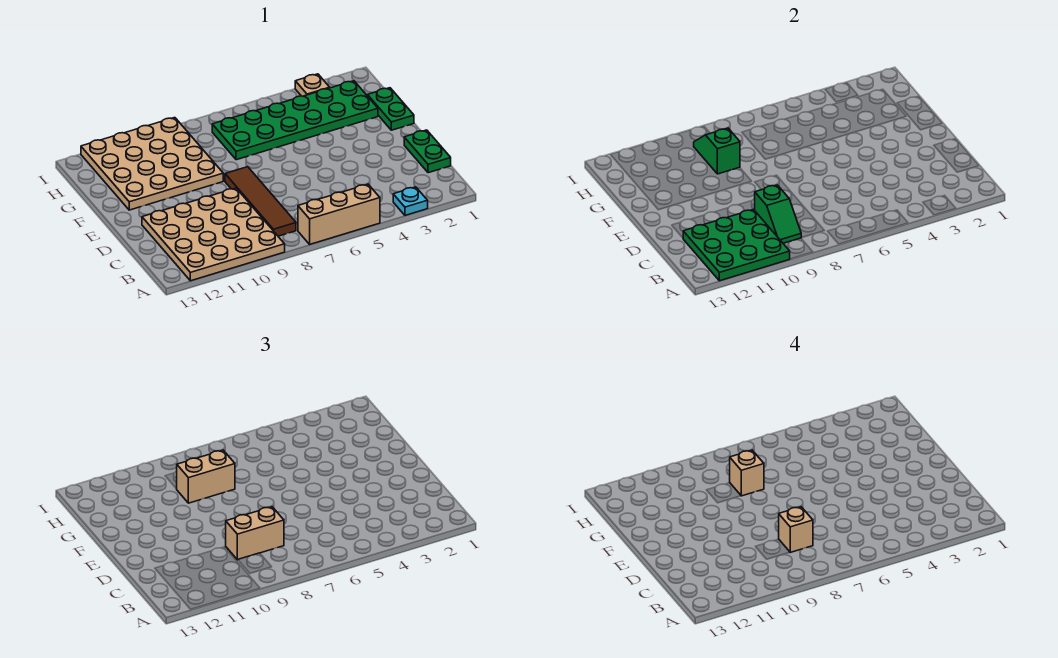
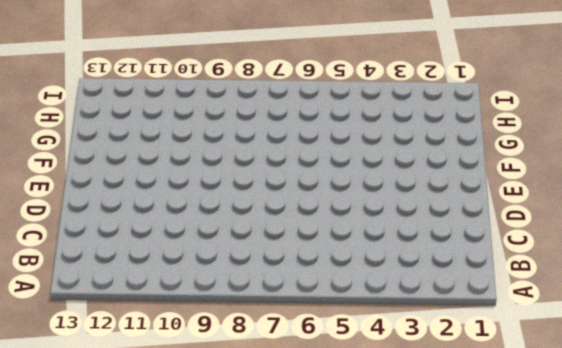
none -> cyan plate A3 level 1
none -> tan brick A5:A7 level 1
none -> tan plate A9:D12 level 1

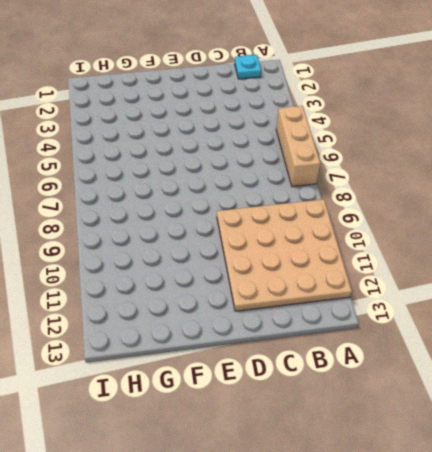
cyan plate B1 level 1 -> cyan plate A3 level 1
none -> brown tile B8:E8 level 1
none -> green plate C1:D1 level 1
none -> green plate F1:G1 level 1

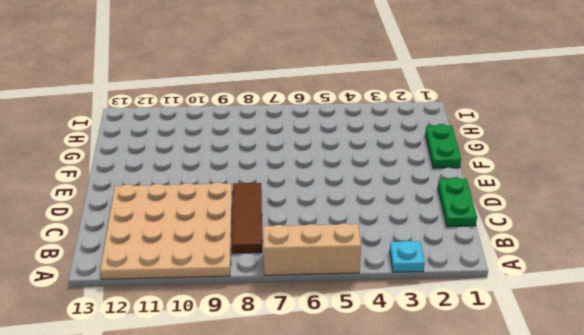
brown tile B8:D8 level 1 -> brown tile B8:E8 level 1
none -> tan plate F9:I12 level 1
none -> green plate G2:H7 level 1
none -> tan plate I3 level 1

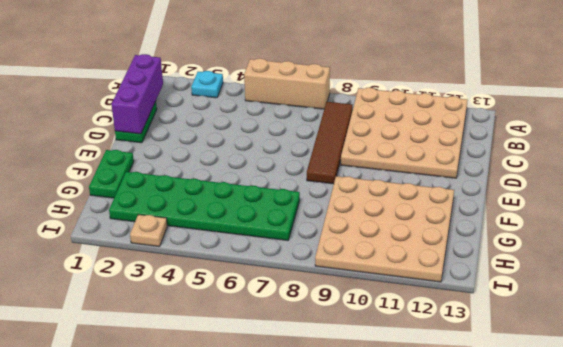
purple brick B1:D1 level 2 -> none
none -> green plate A10:C12 level 2
none -> green slope B9:C9 level 2 top C
none -> green slope G9:H9 level 2 top G

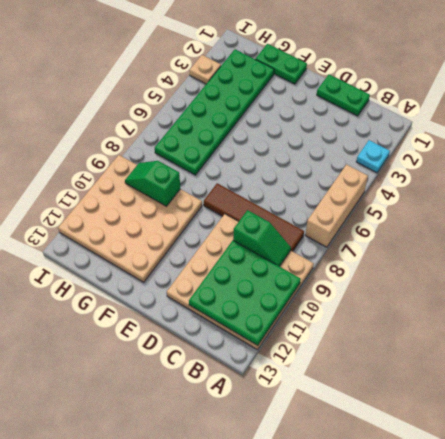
none -> tan brick C8:C9 level 3
none -> tan brick G8:G9 level 3
none -> tan brick C8 level 4

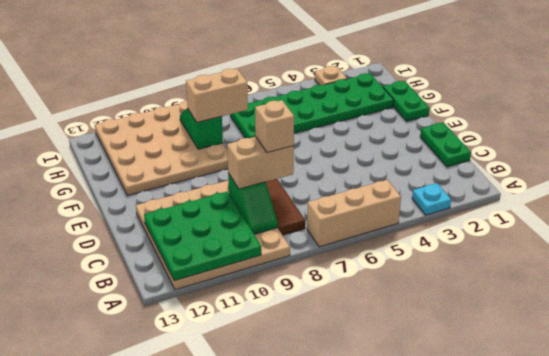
none -> tan brick G8 level 4

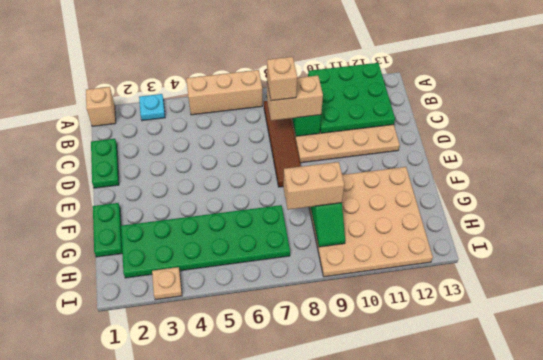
tan brick A1 level 1 -> tan brick G8 level 4

